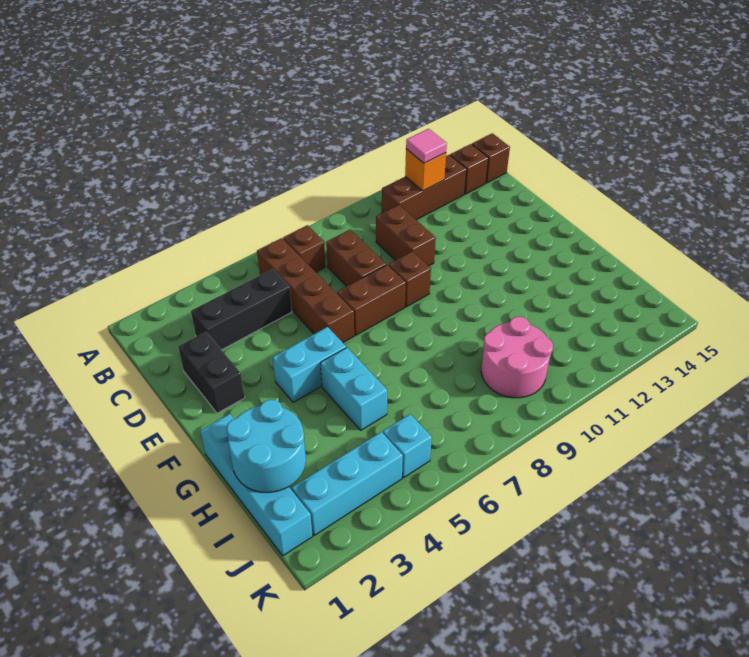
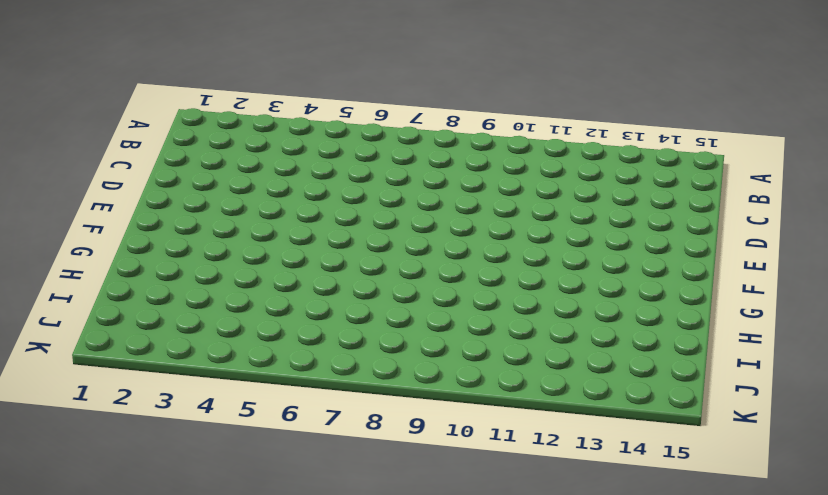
none -> brown brick B6:E6 level 1
none -> brown brick B7 level 1
none -> brown brick B11:B13 level 1

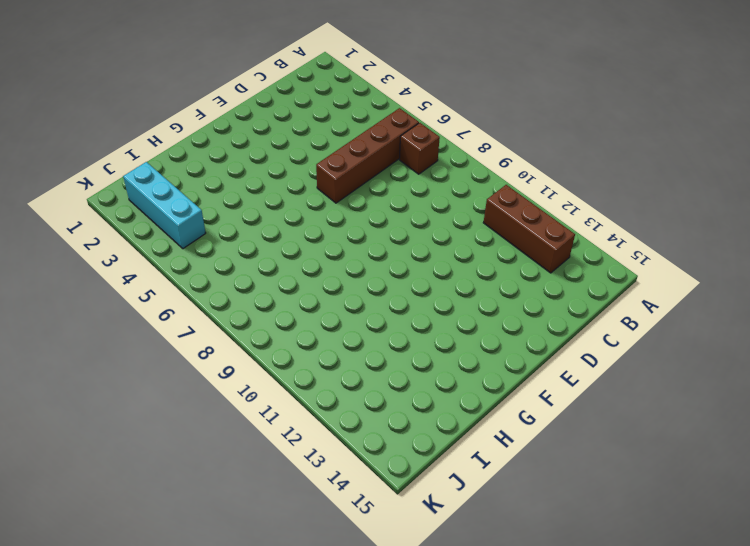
none -> brown brick B14 level 1
none -> brown brick B15 level 1
none -> black brick C3:C5 level 1

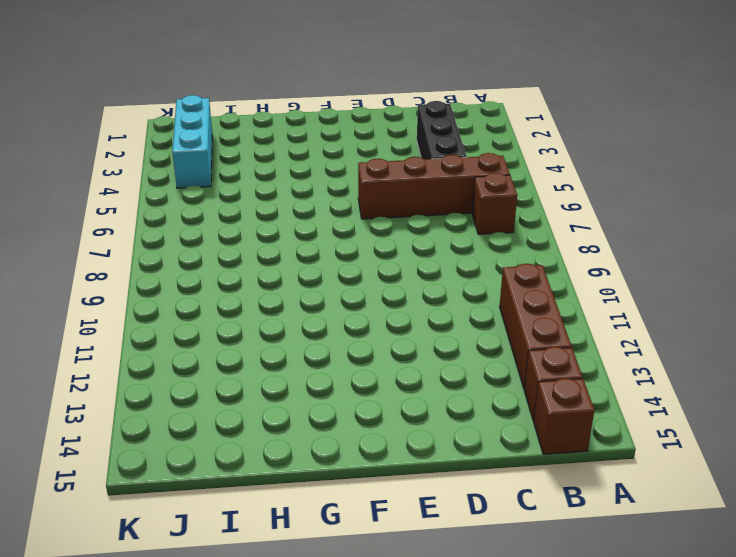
none -> brown brick C8:D8 level 1
none -> brown brick C10:D10 level 1
none -> black brick D2:E2 level 1

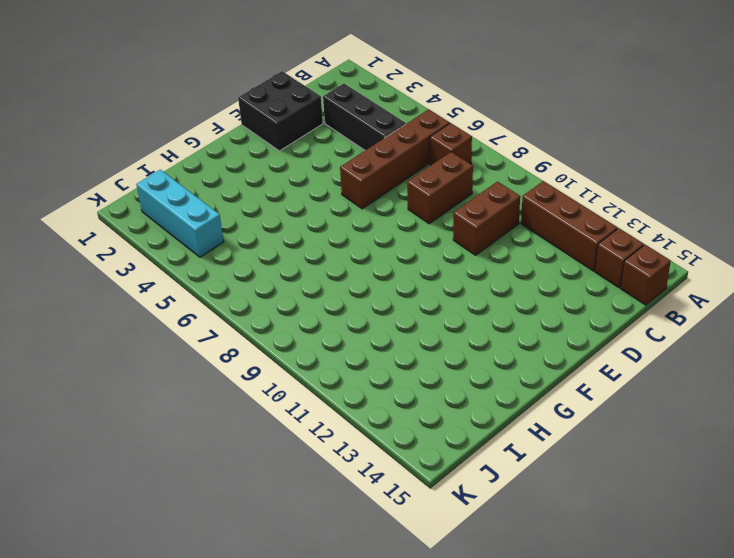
black brick D1:E2 level 1 -> black brick D2:E2 level 1
none -> brown brick E7:E8 level 1
none -> brown brick E9 level 1
none -> cyan brick F4:F5 level 1

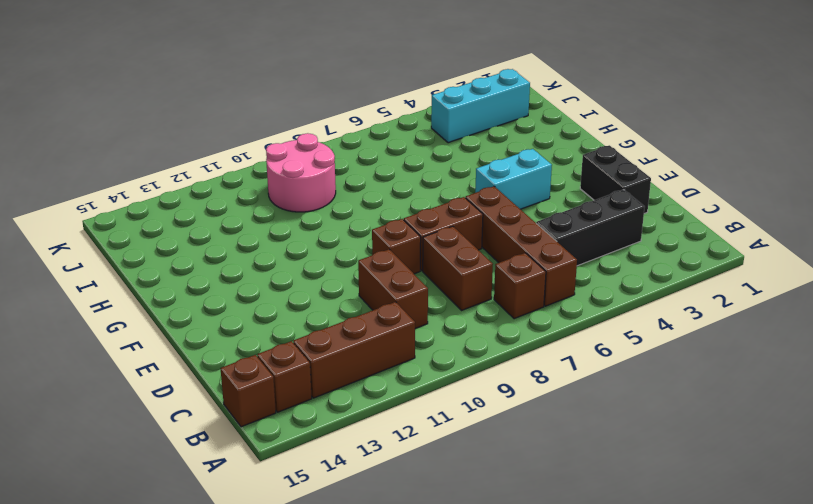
none -> cyan brick G1:J1 level 1
none -> cyan brick G5:H5 level 1
none -> cyan brick J5 level 1

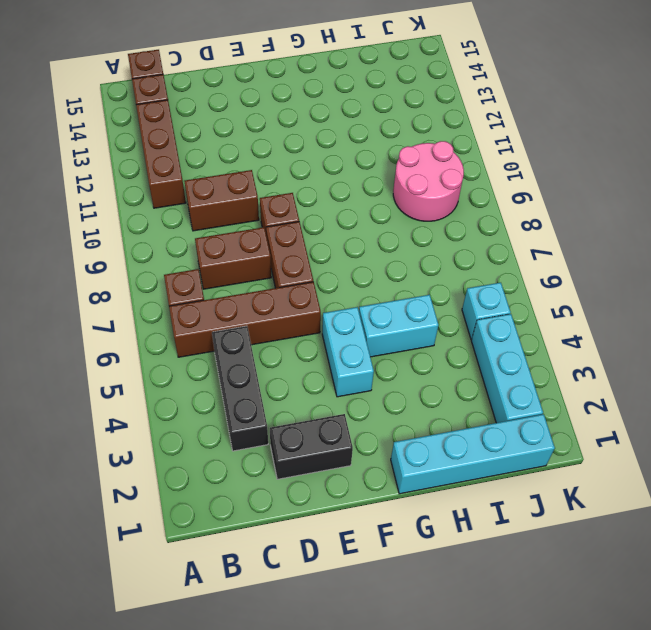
none -> orange brick B12 level 2
none -> cyan round brick H1:I2 level 2
none -> pink tile B12 level 3

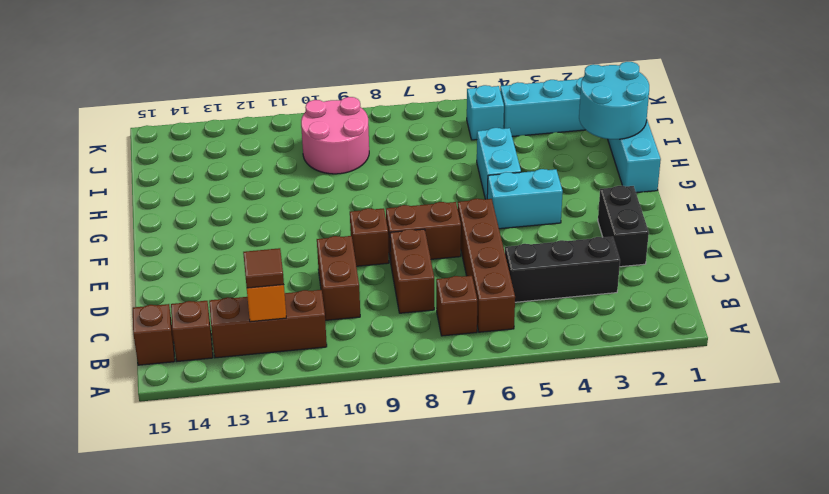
brown tile B12 level 3 -> pink tile B12 level 3

